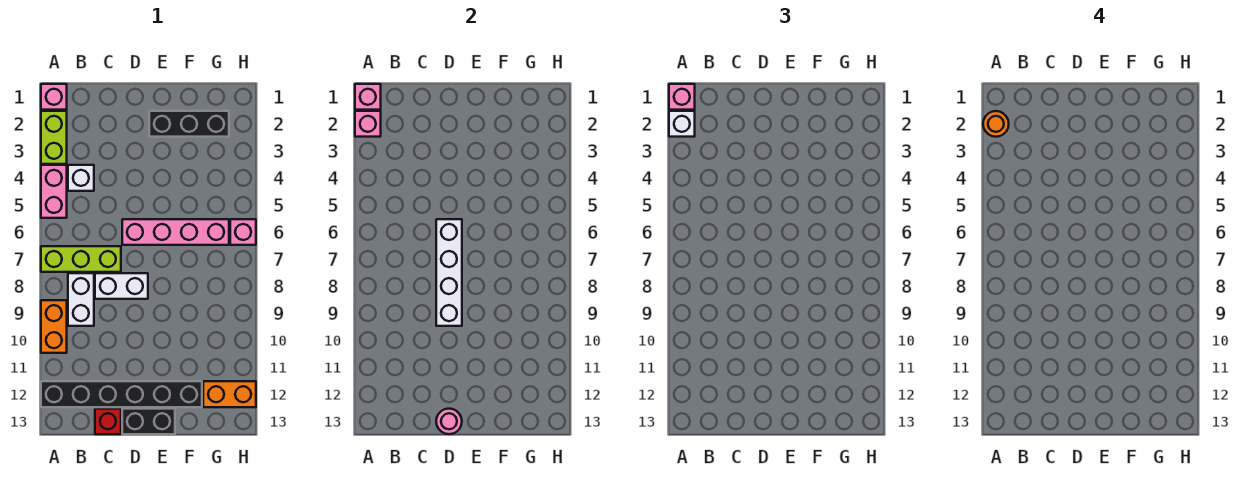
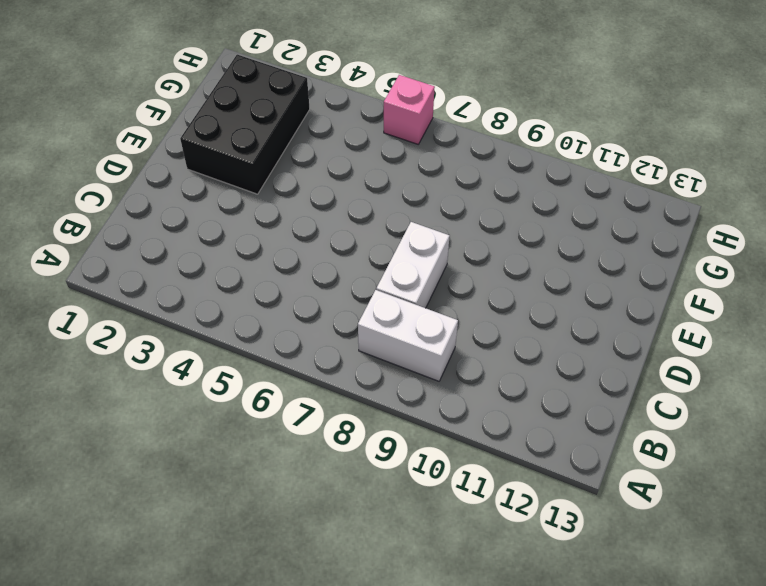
black brick E2:G3 level 1 -> black brick E2:G2 level 1
none -> pink brick A1 level 1
none -> lime brick A2:A3 level 1
none -> pink brick A4:A5 level 1

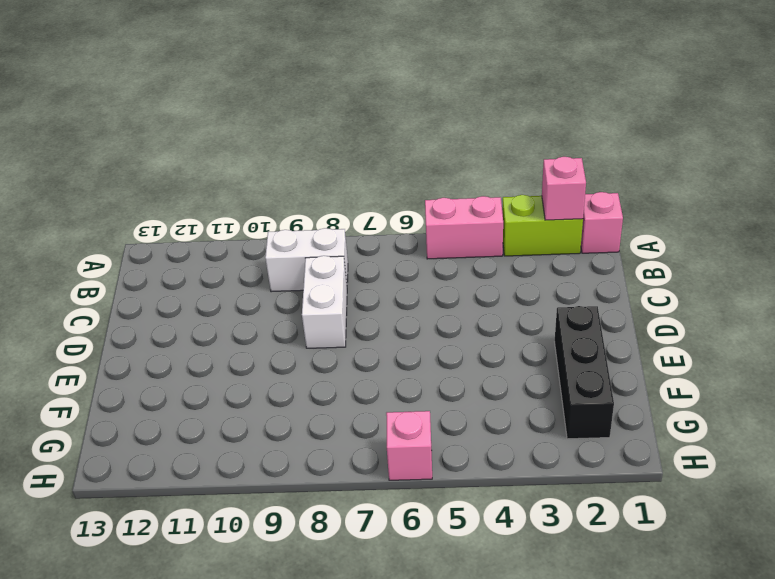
none -> lime brick A7:C7 level 1
none -> orange brick A9:A10 level 1
none -> black brick A12:F12 level 1

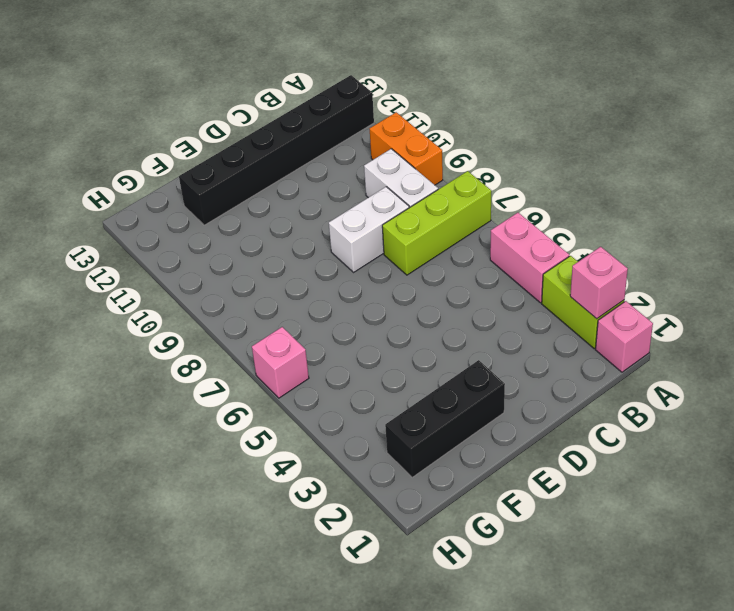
none -> white brick B4 level 1
none -> red brick C13 level 1
none -> pink brick D6:G6 level 1

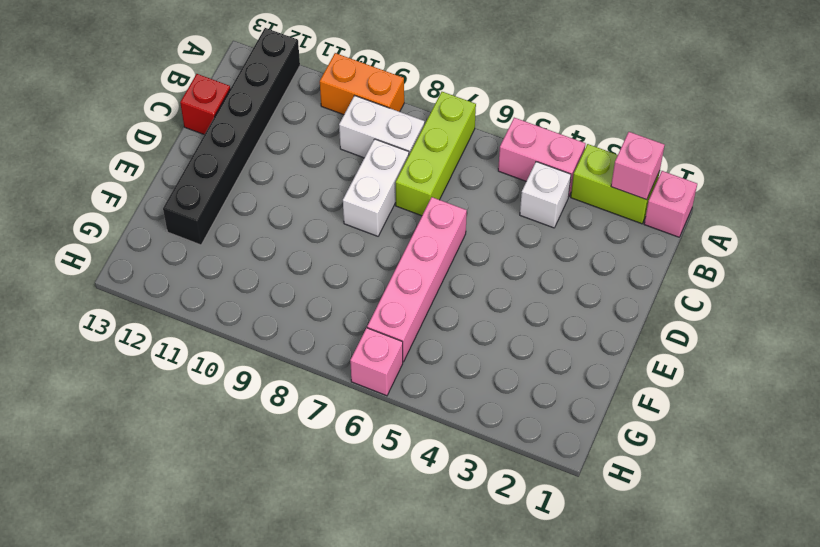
none -> black brick D13:E13 level 1
none -> black brick E2:G2 level 1
none -> orange brick G12:H12 level 1

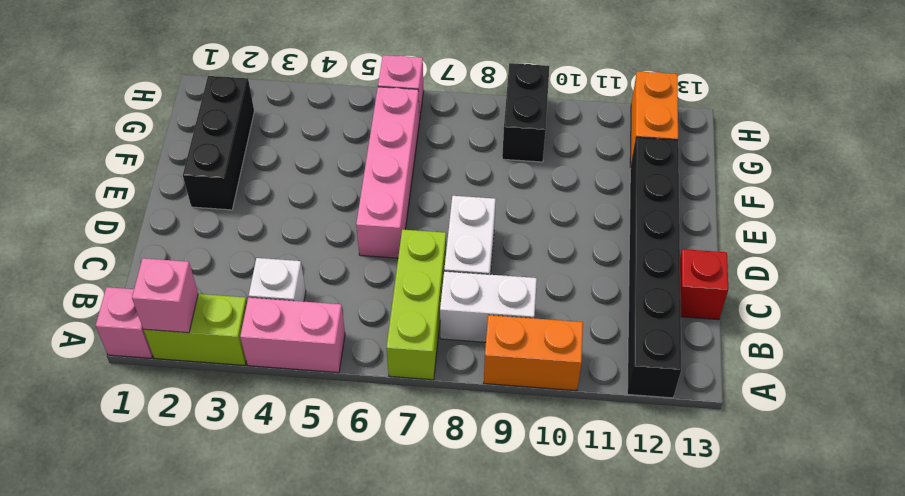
black brick G9:H9 level 1 -> black brick D13:E13 level 1
none -> pink brick A1 level 2
none -> white brick D6:D9 level 2
none -> pink round brick D13 level 2

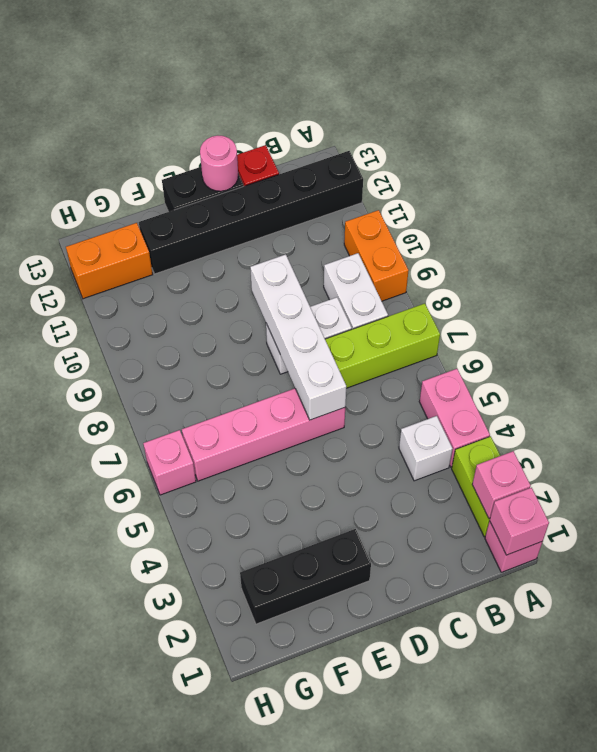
none -> pink brick A1 level 3
none -> white brick A2 level 3
none -> orange round brick A2 level 4

